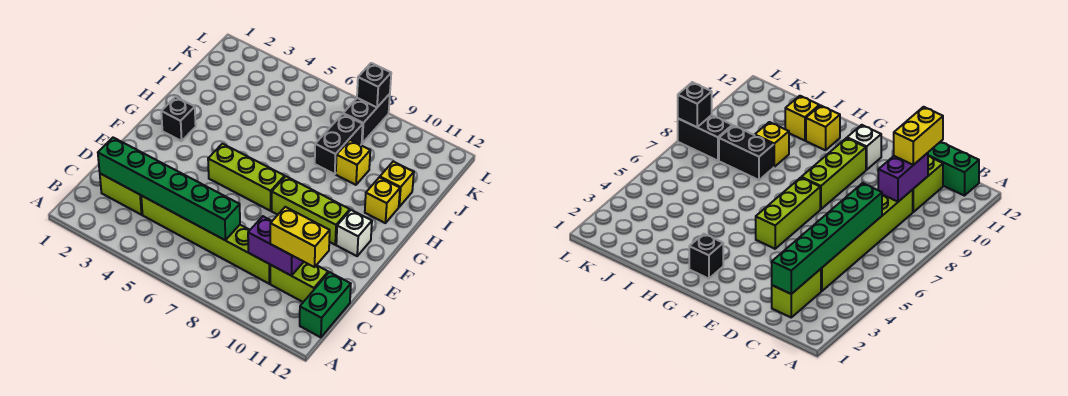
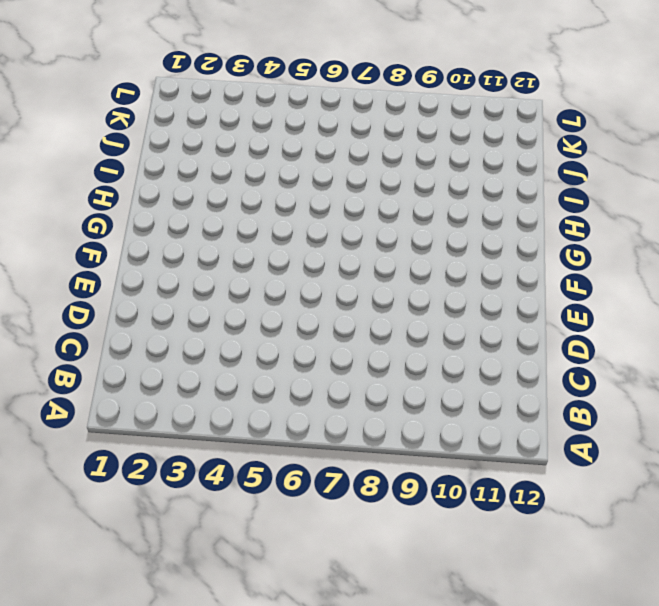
none -> green brick B12:C12 level 1
none -> lime brick C2:C3 level 1
none -> lime brick C4:C9 level 1

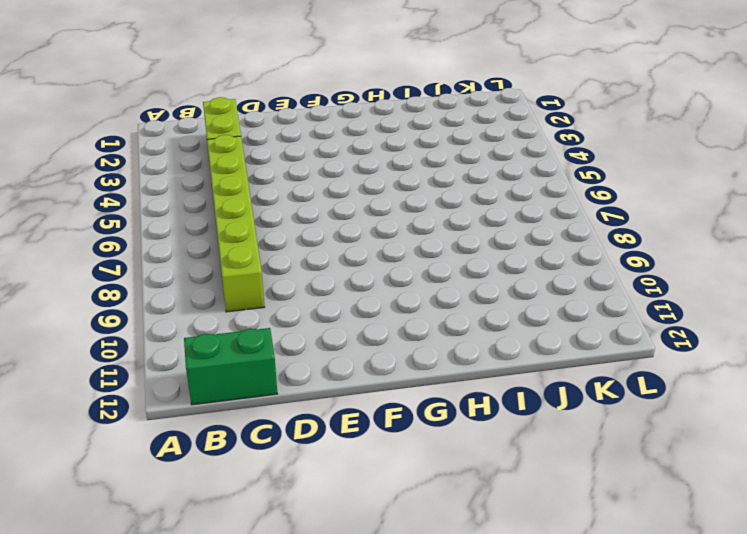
none -> lime brick C10:C11 level 1
none -> lime brick F5:F7 level 1
none -> lime brick F8:F10 level 1

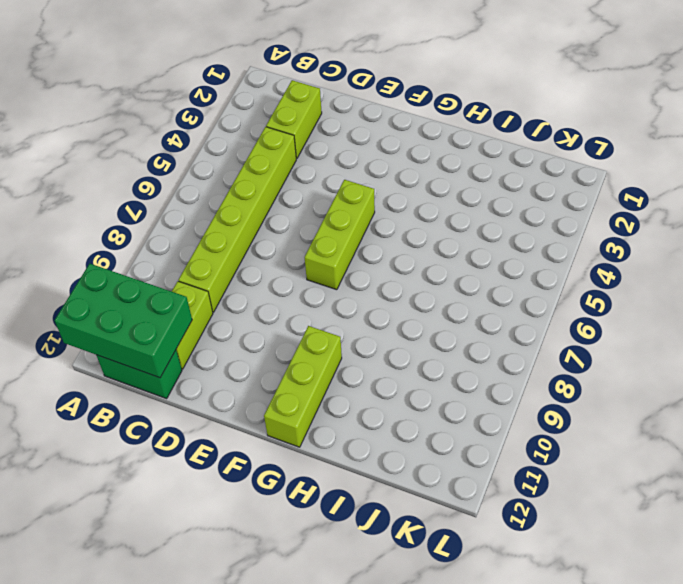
green brick A11:C12 level 2 -> none
lime brick G10:G12 level 1 -> lime brick F8:F10 level 1
none -> white brick F11 level 1
none -> black brick G2 level 1
none -> yellow brick H11 level 1

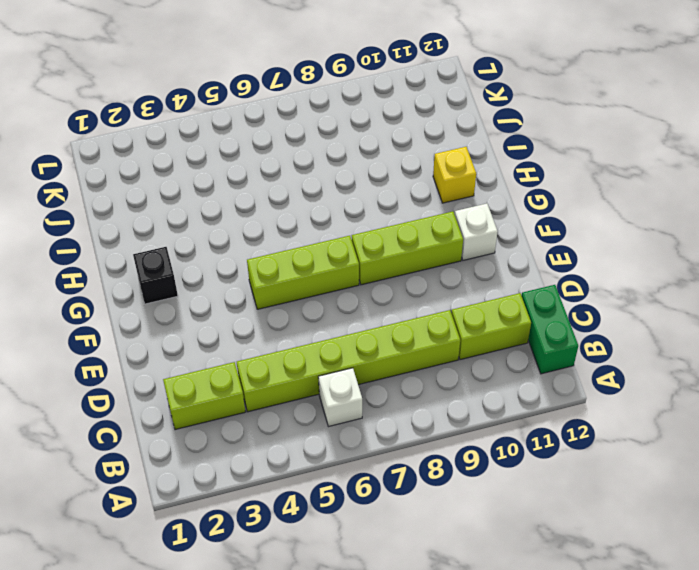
white brick B6 level 1 -> none
none -> black brick I8:J8 level 1
none -> yellow brick I9 level 1
none -> yellow brick I11 level 1

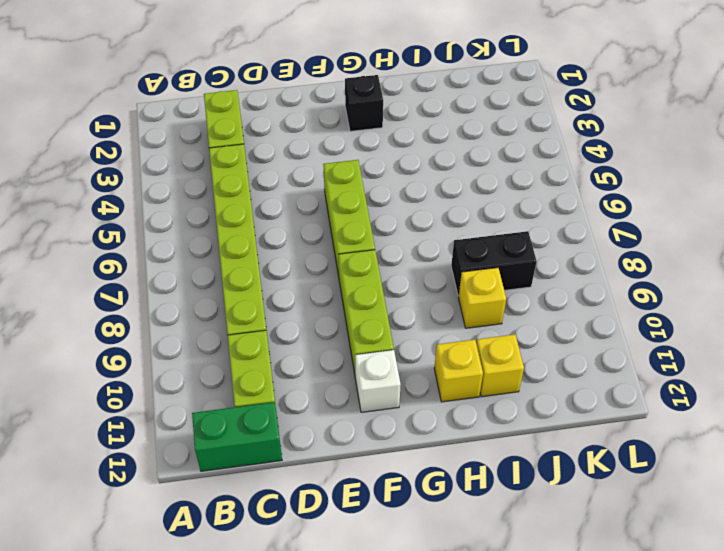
none -> black brick K8:L8 level 1
none -> green brick C2:C7 level 2
none -> purple brick C9:C10 level 2

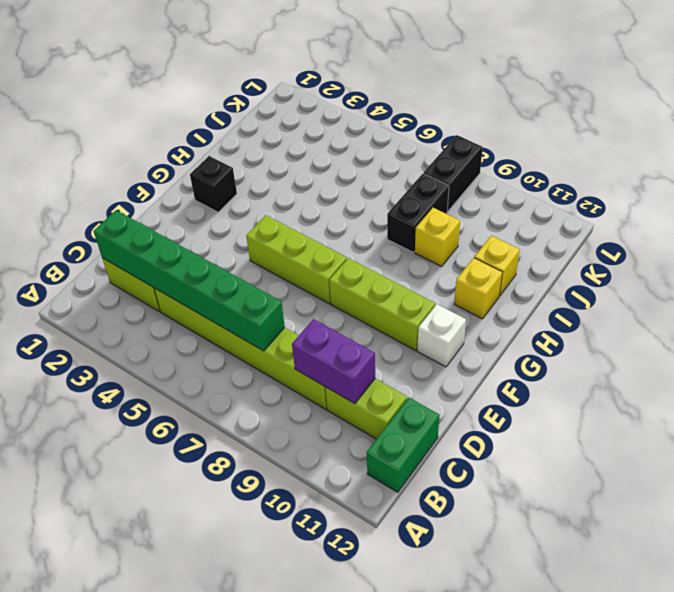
none -> black brick L8 level 2
none -> yellow brick C10:C11 level 3

